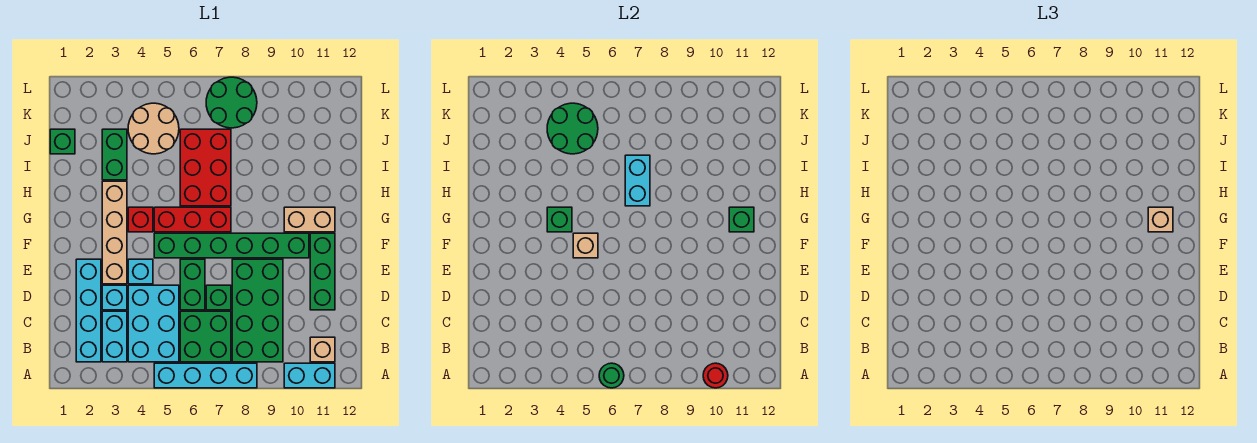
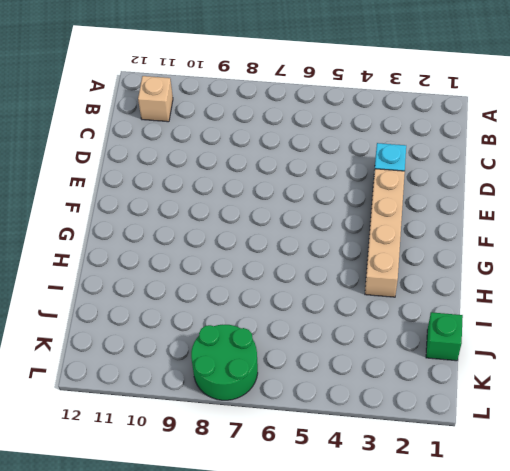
none -> cyan brick A5:A8 level 1
none -> cyan brick A10:A11 level 1
none -> cyan brick B2:E2 level 1
none -> cyan brick B3:C3 level 1

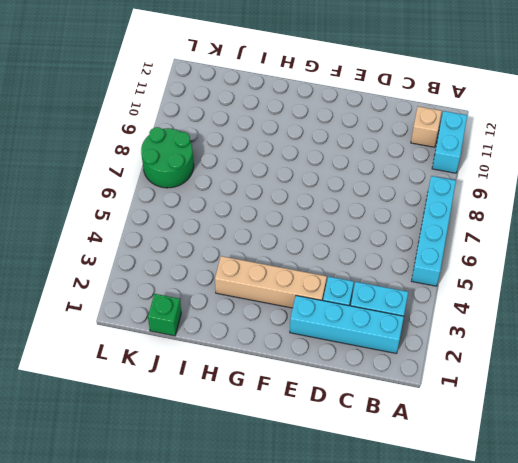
none -> cyan brick B4:D5 level 1
none -> green brick B6:C7 level 1
none -> green brick B8:E9 level 1
none -> green brick D6:E6 level 1

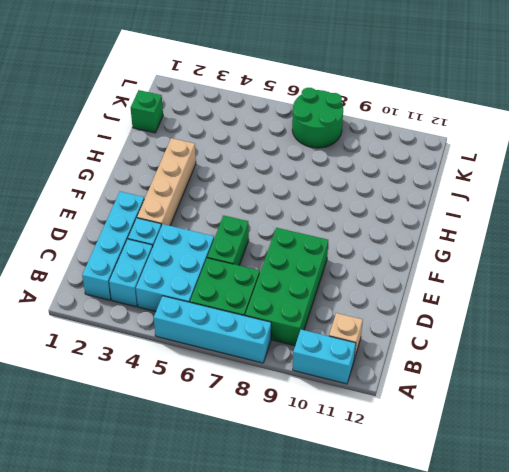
none -> green brick D7 level 1
none -> green brick D11:F11 level 1
none -> cyan brick E4 level 1
none -> green brick F5:F10 level 1

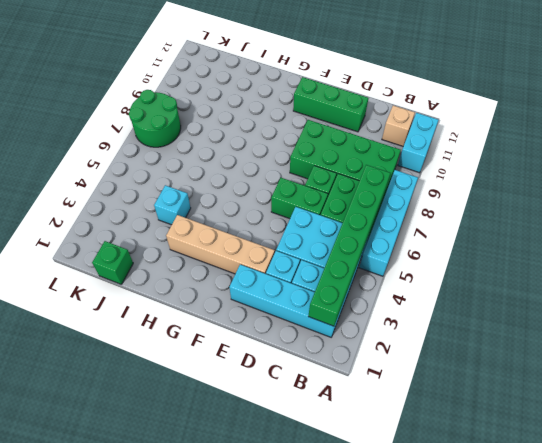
green brick B2:B7 level 2 -> green brick F5:F10 level 1
cyan brick I4 level 1 -> cyan brick E4 level 1
none -> red brick G4 level 1
none -> red brick G5:G7 level 1
none -> tan brick G10:G11 level 1
none -> red brick H6:J7 level 1

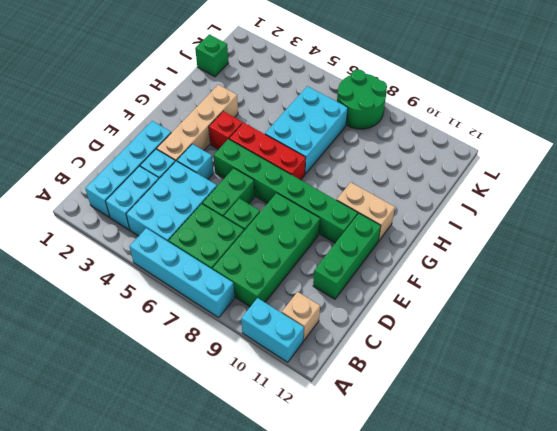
cyan brick H6:J7 level 1 -> red brick H6:J7 level 1
none -> green brick I3:J3 level 1
none -> tan round brick J4:K5 level 1
none -> green round brick A6 level 2
none -> red round brick A10 level 2

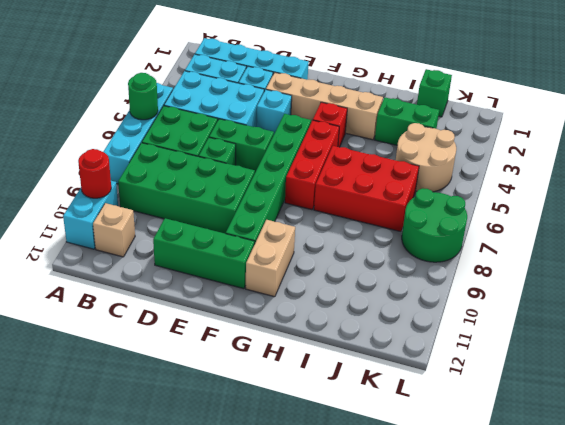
none -> tan brick F5 level 2
none -> green brick G4 level 2
none -> green brick G11 level 2
none -> cyan brick H7:I7 level 2

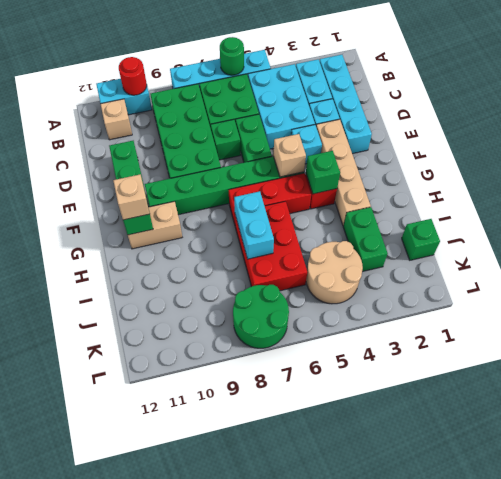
none -> green round brick J4:K5 level 2

